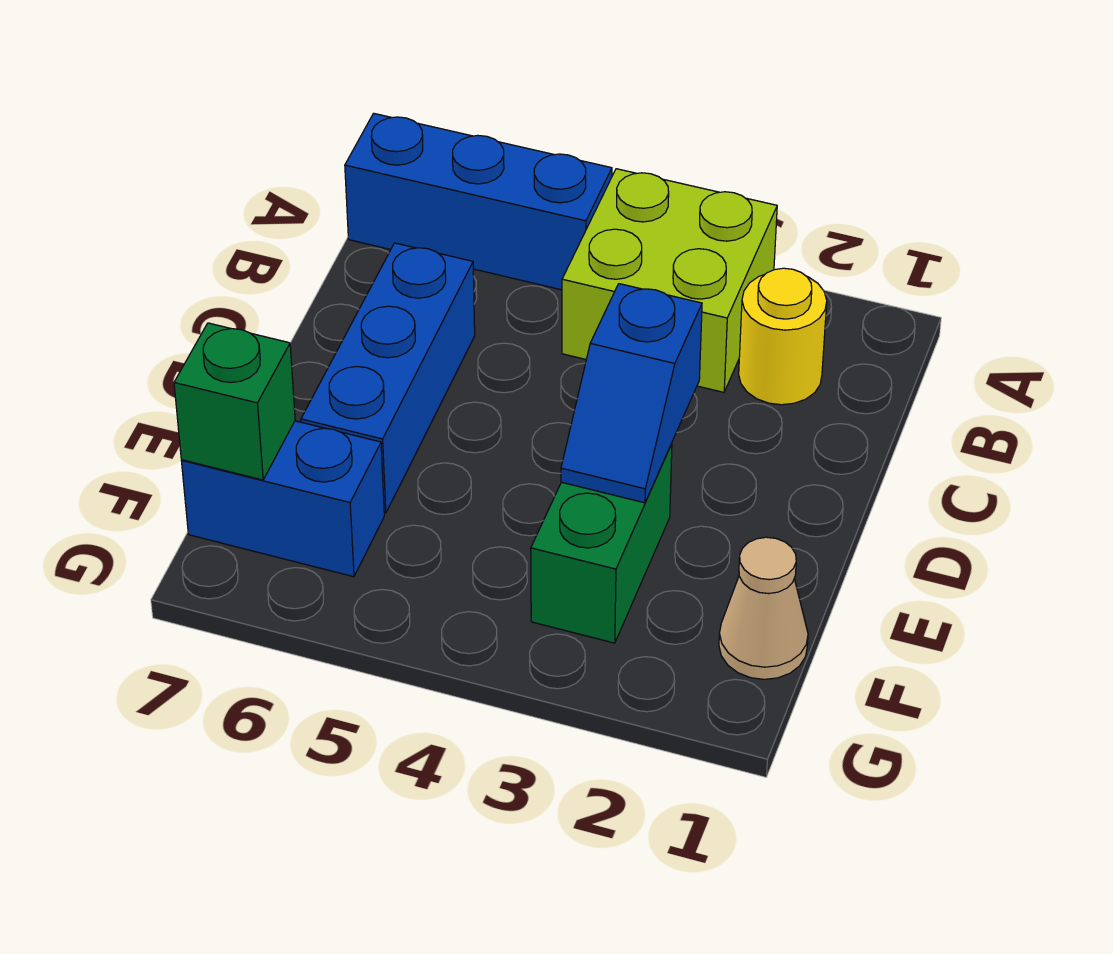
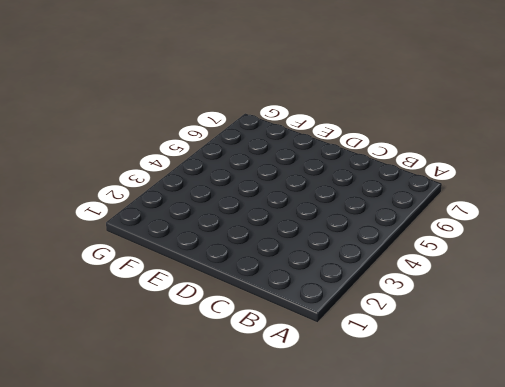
none -> lime brick A3:B4 level 1
none -> blue brick A5:A7 level 1

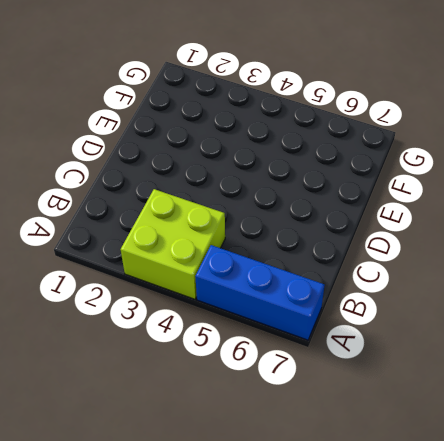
none -> yellow round brick B2 level 1
none -> blue brick C6:E6 level 1

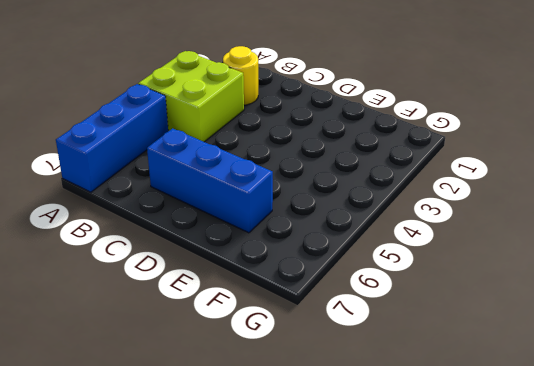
none -> green brick E3:F3 level 1
none -> tan cone F1 level 1

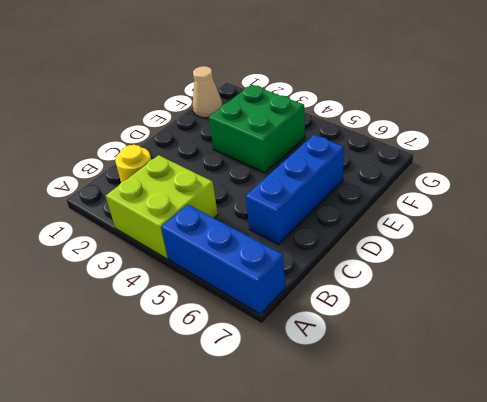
green brick E3:F4 level 1 -> green brick E3:F3 level 1
none -> blue brick F6:F7 level 1
none -> blue slope D3:E3 level 2 top D

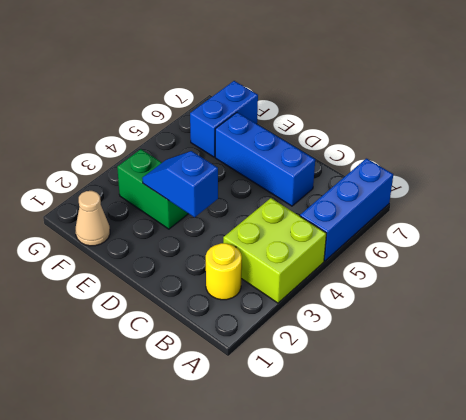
none -> green brick F7 level 2

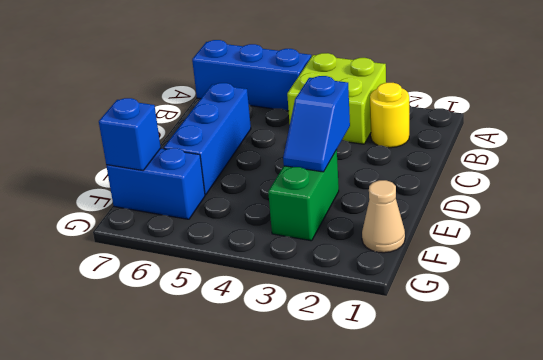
blue brick F7 level 2 -> green brick F7 level 2

